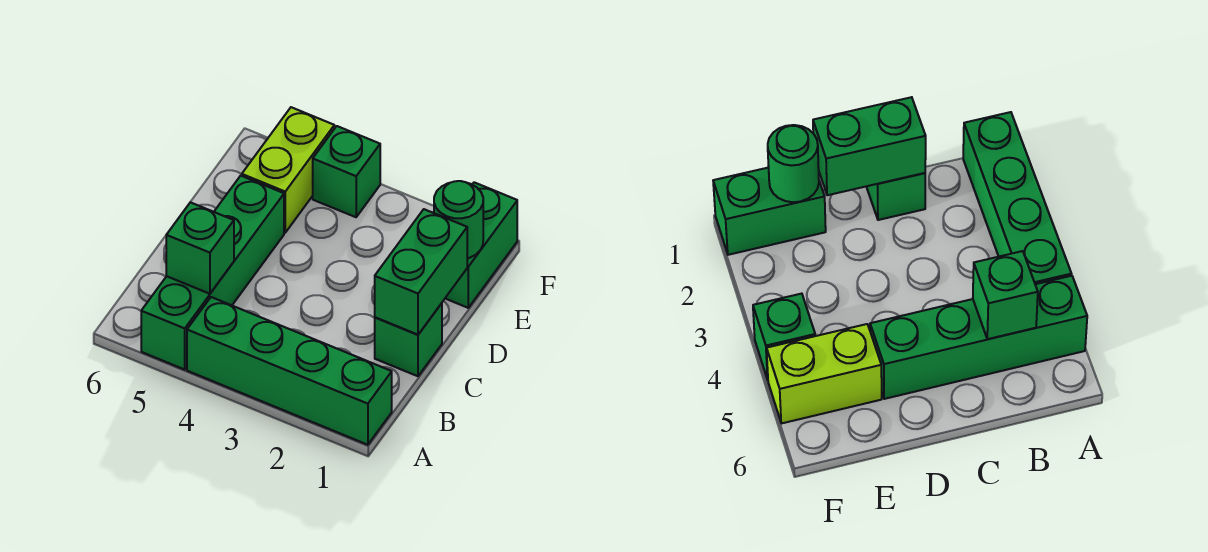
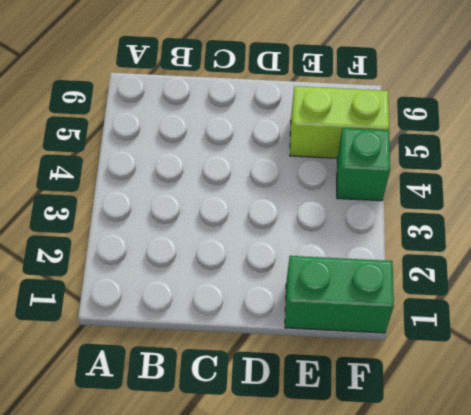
none -> green brick A1:A4 level 1
none -> green brick A5:D5 level 1

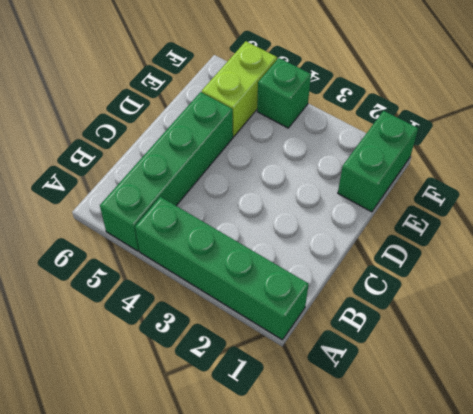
none -> green brick C1 level 1
none -> green brick B5 level 2

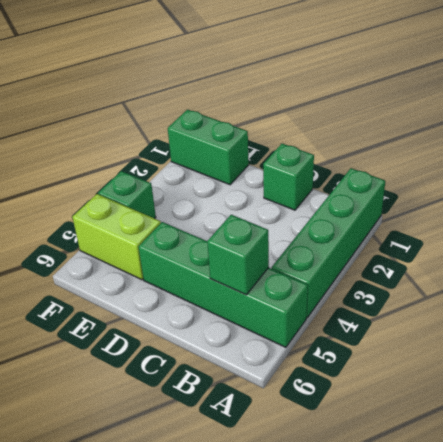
none -> green brick C1:D1 level 2
none -> green round brick E1 level 2

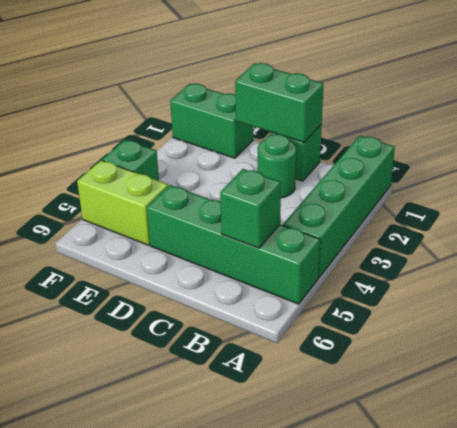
green round brick C2 level 1 -> green round brick E1 level 2

